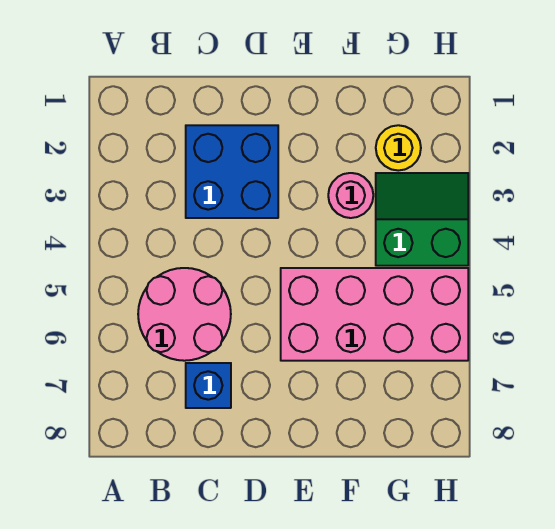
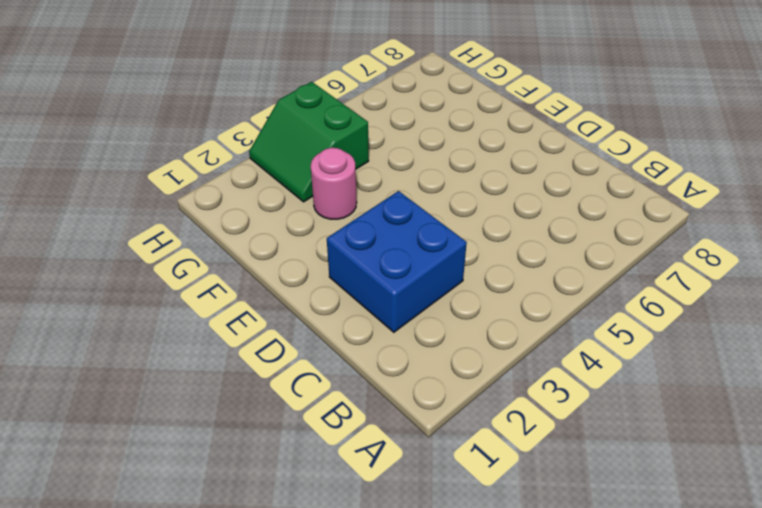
none -> pink round brick B5:C6 level 1
none -> blue brick C7 level 1

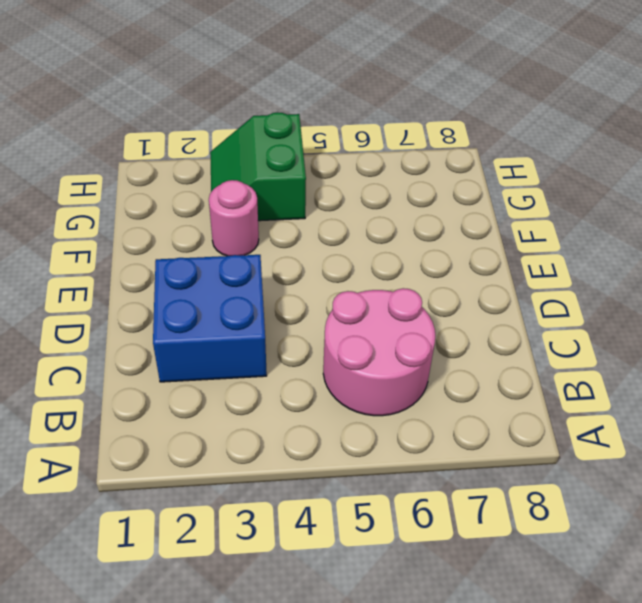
none -> blue brick C7 level 1
none -> pink brick E5:H6 level 1

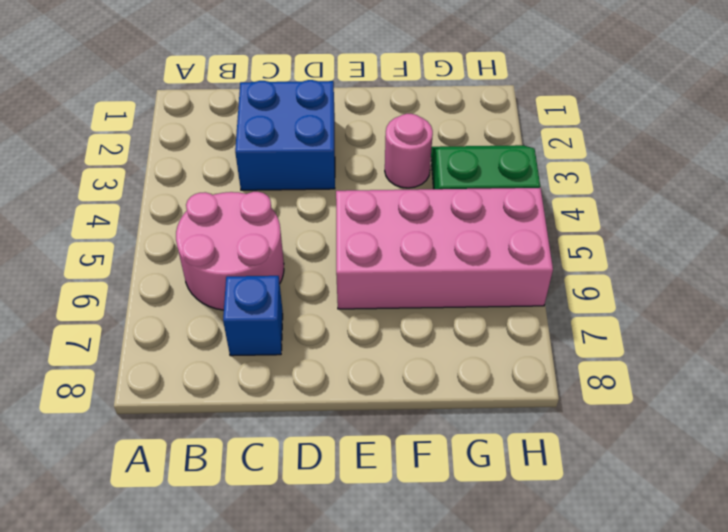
none -> yellow round brick G2 level 1

